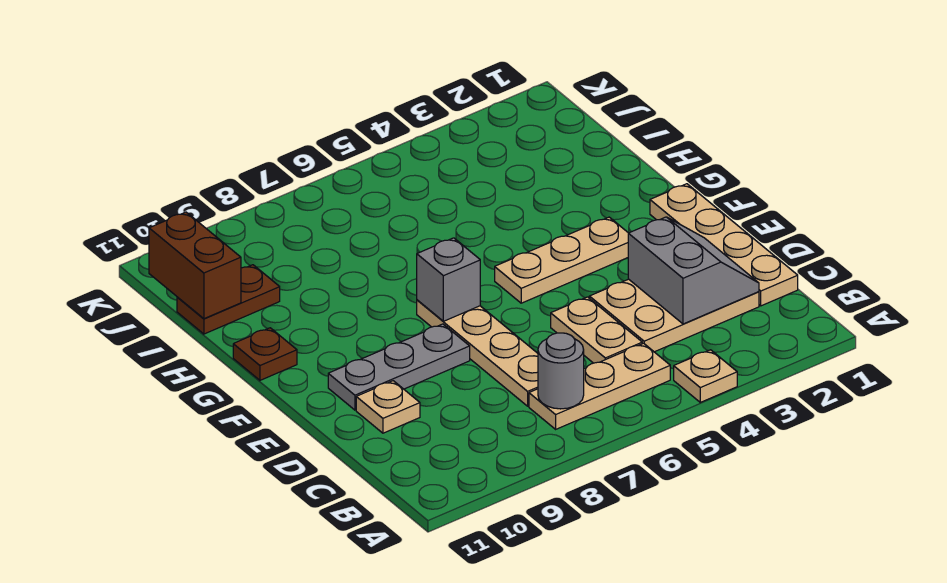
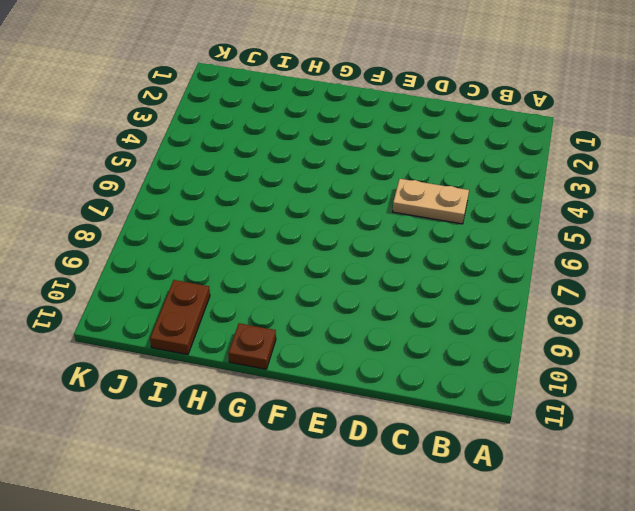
none -> tan plate A4 level 1
none -> tan plate B5:B7 level 1
none -> tan plate C1:F1 level 1

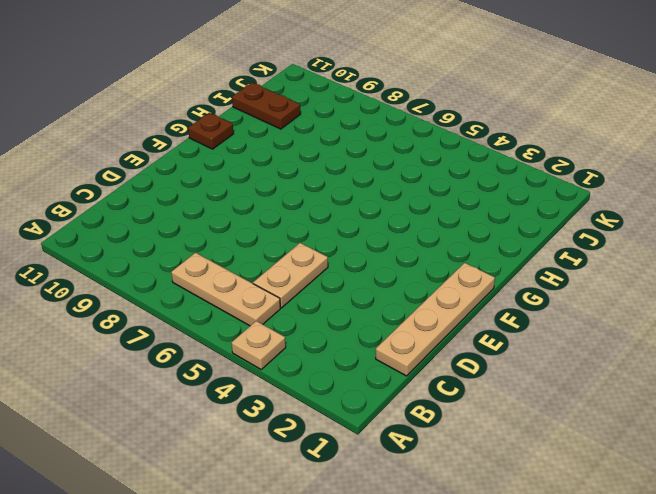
none -> tan plate C2:D4 level 1
none -> tan plate C7:F7 level 1
none -> tan plate D10 level 1

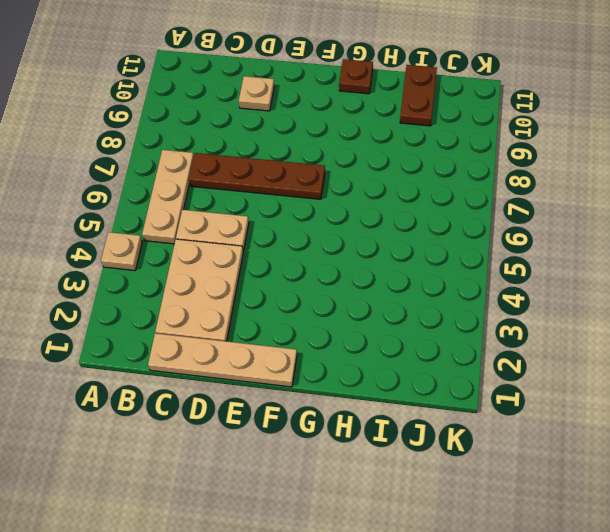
brown plate C7:F7 level 1 -> tan plate C7:F7 level 1
none -> grey plate E8:E10 level 1
none -> tan plate F3:F5 level 1
none -> grey round brick B7 level 2

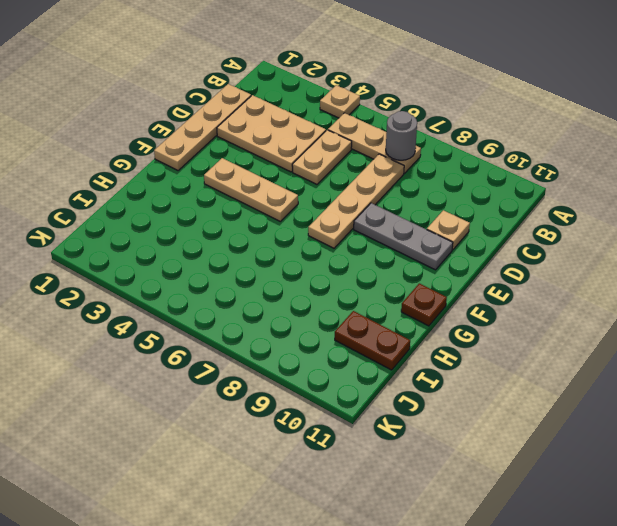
none -> grey slope C2:D3 level 2 top 3
none -> grey brick F7 level 2
none -> brown brick I11:J11 level 2

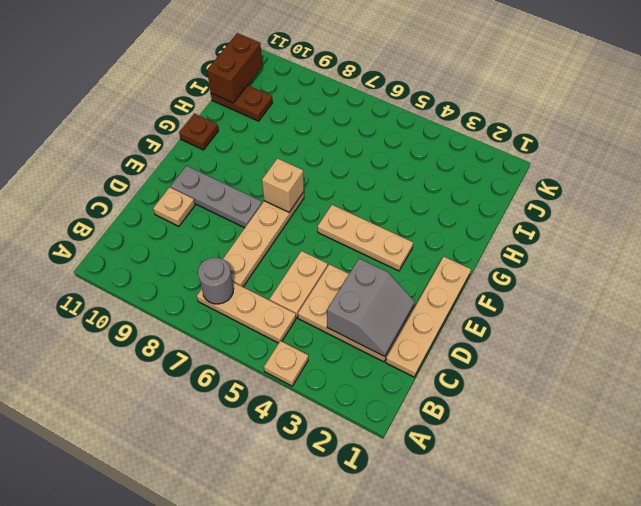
tan brick F7 level 2 -> grey brick F7 level 2

